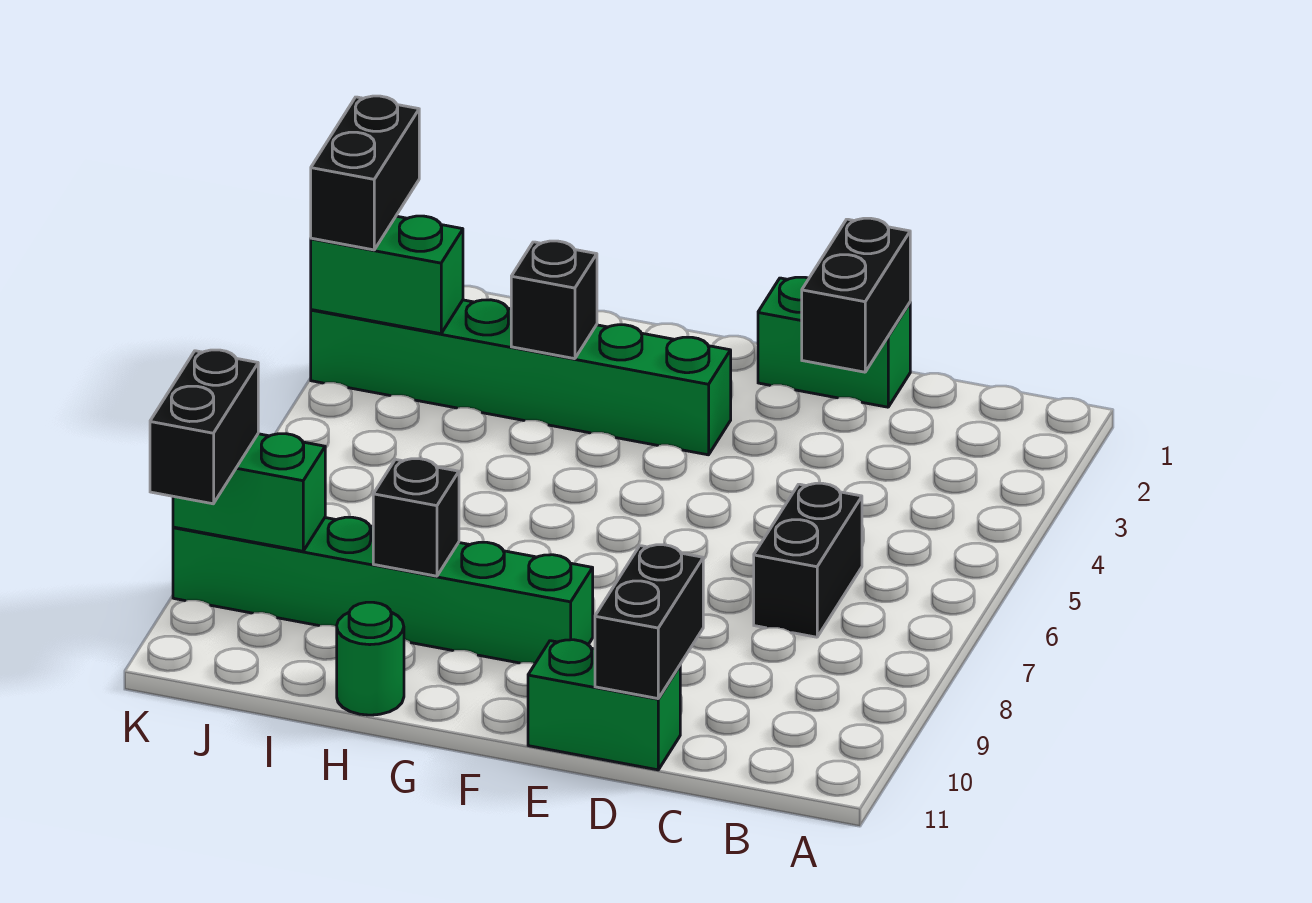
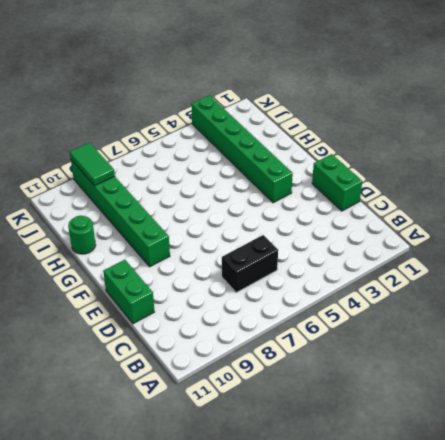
green tile J9:K9 level 2 -> green brick J9:K9 level 2
none -> black brick D1:D2 level 2
none -> black brick D10:D11 level 2
none -> black brick H3 level 2

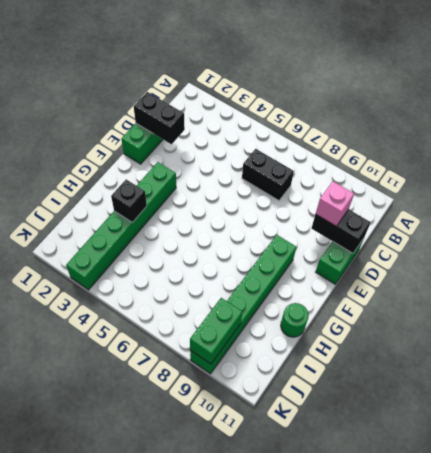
pink brick D10 level 3 -> none
none -> black brick H9 level 2
none -> green brick J3:K3 level 2
none -> black brick K2:K3 level 3

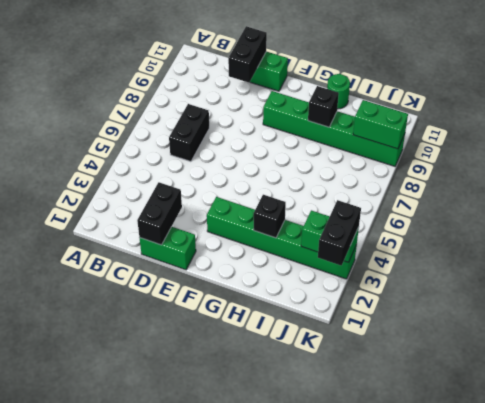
none -> black brick K9:K10 level 3

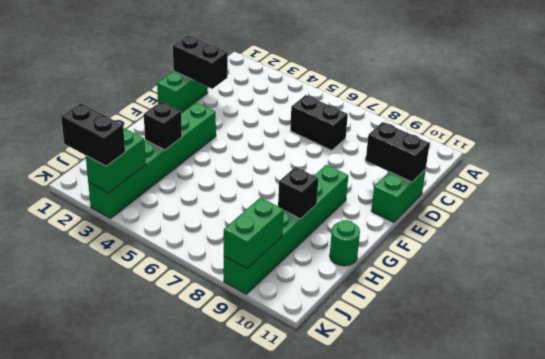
none -> black brick K9:K10 level 3

